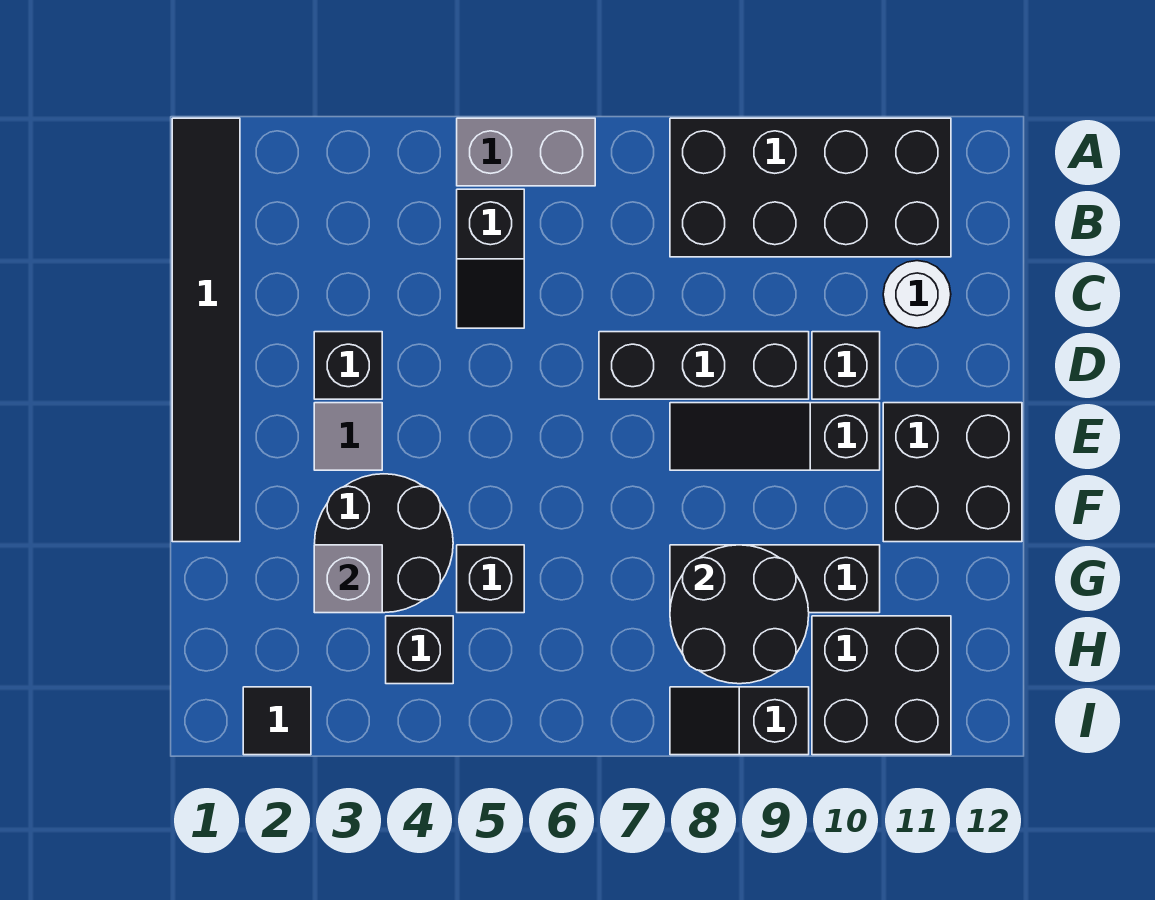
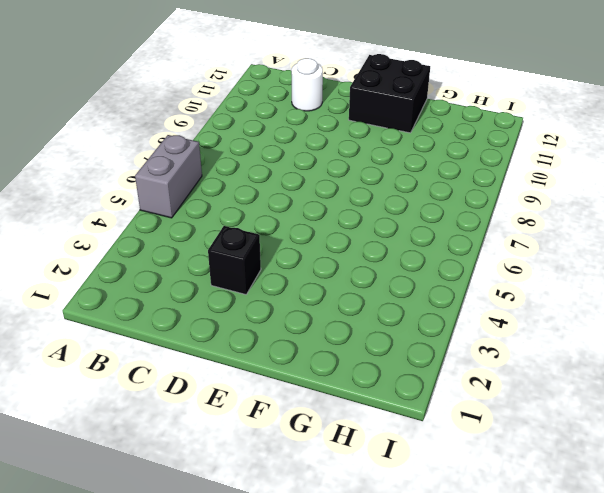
none -> black tile A1:F1 level 1
none -> black brick A8:B11 level 1
none -> black slope B5:C5 level 1 top B

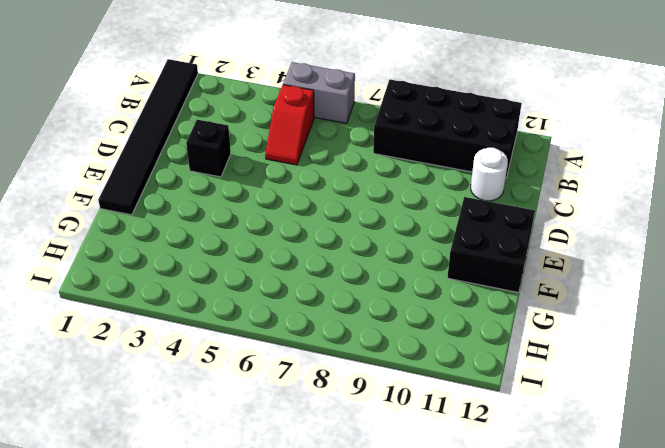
red slope B5:C5 level 1 top B -> black slope B5:C5 level 1 top B
none -> black brick D7:D9 level 1
none -> black brick D10 level 1
none -> grey tile E3 level 1

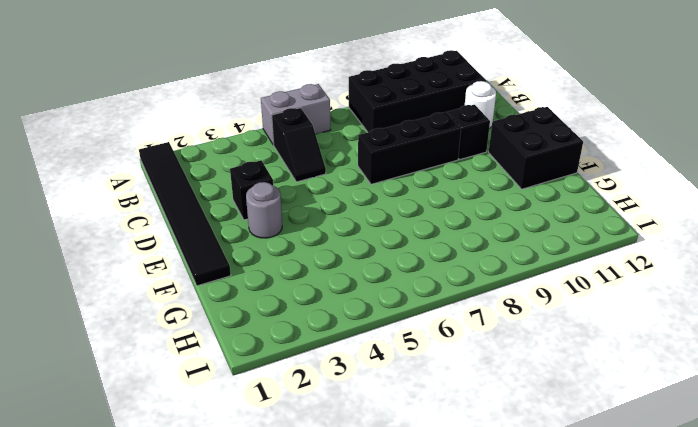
grey round brick E3 level 1 -> grey tile E3 level 1
none -> black slope E8:E10 level 1 top 10
none -> black round brick F3:G4 level 1
none -> black brick G5 level 1

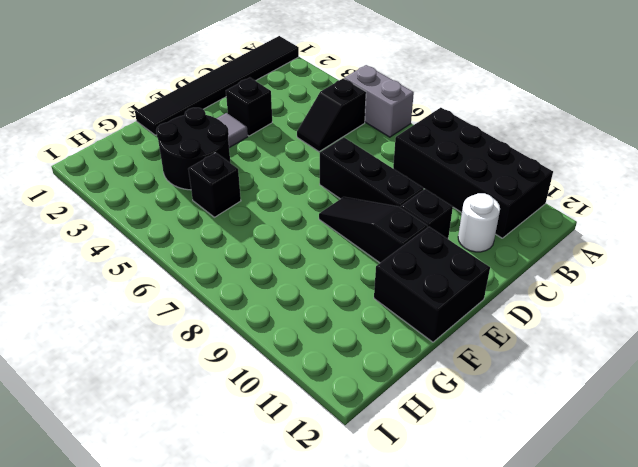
none -> black brick G8:G10 level 1
none -> black brick H4 level 1
none -> black brick H10:I11 level 1

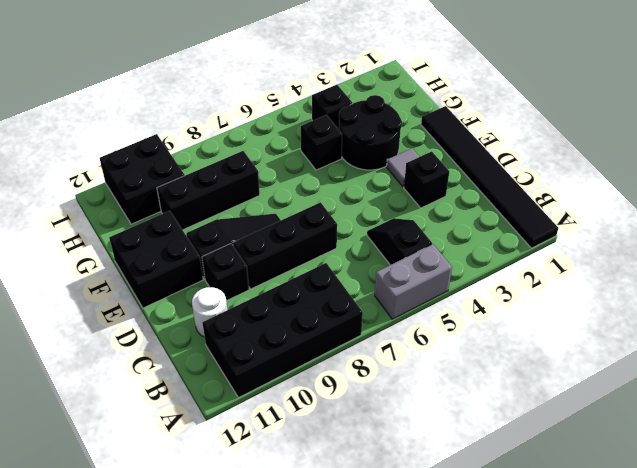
none -> black tile I2 level 1
none -> black slope I8:I9 level 1 top 9
none -> grey brick G3 level 2

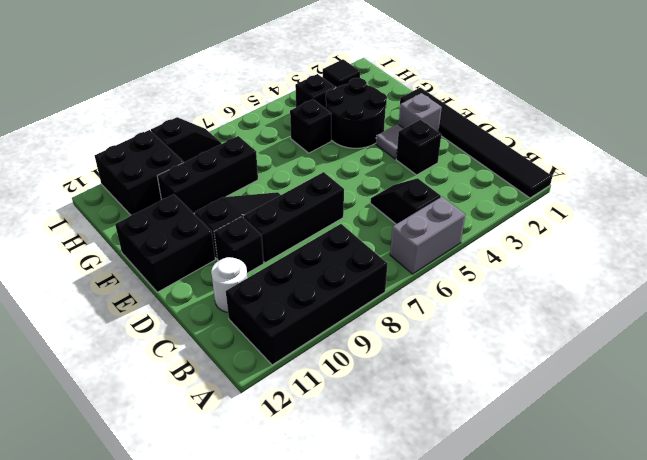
grey brick E2 level 1 -> grey brick G3 level 2
none -> black round brick G8:H9 level 2

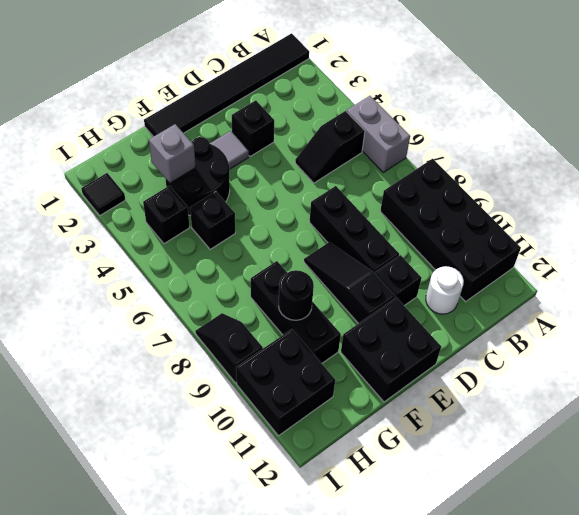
black round brick G9 level 2 -> black round brick G8:H9 level 2

